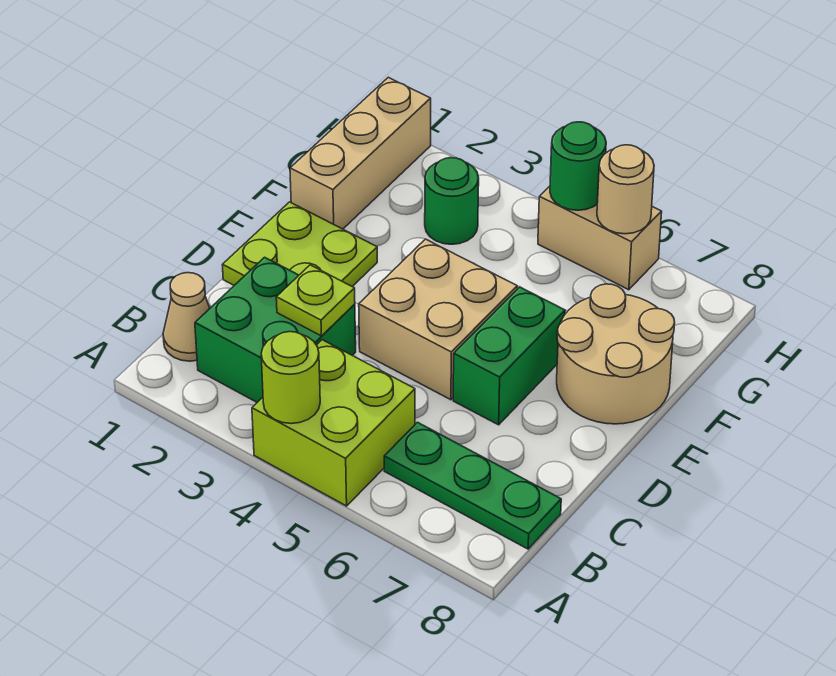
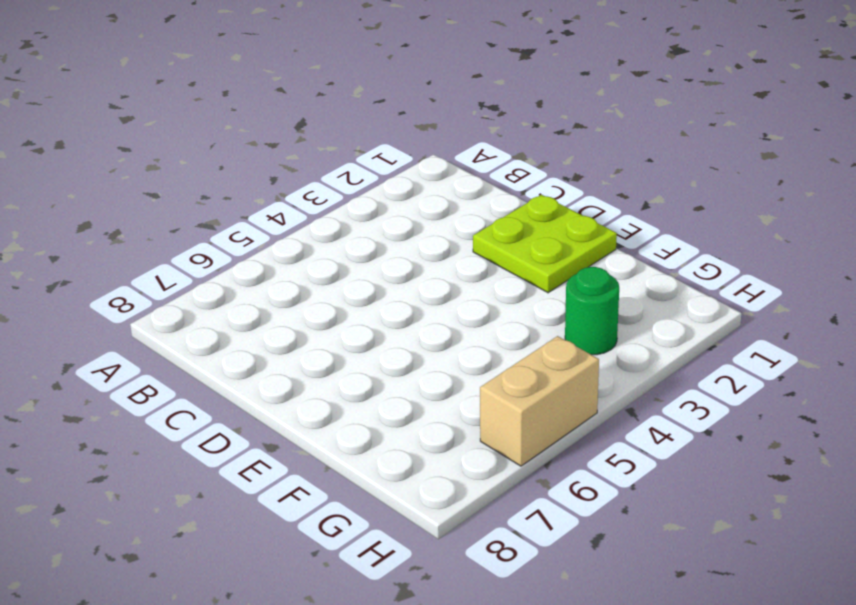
none -> lime brick A4:B5 level 1
none -> tan cone B1 level 1
none -> green brick B2:C3 level 1

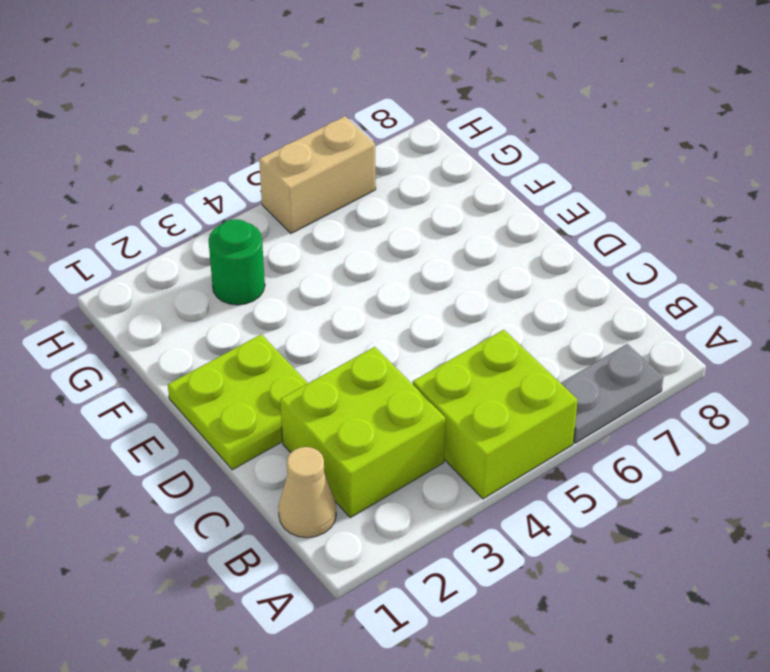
grey plate A6:A7 level 1 -> none
lime brick B2:C3 level 1 -> green brick B2:C3 level 1
none -> green plate B6:B8 level 1
none -> tan brick D4:E5 level 1
none -> green brick D6:E6 level 1

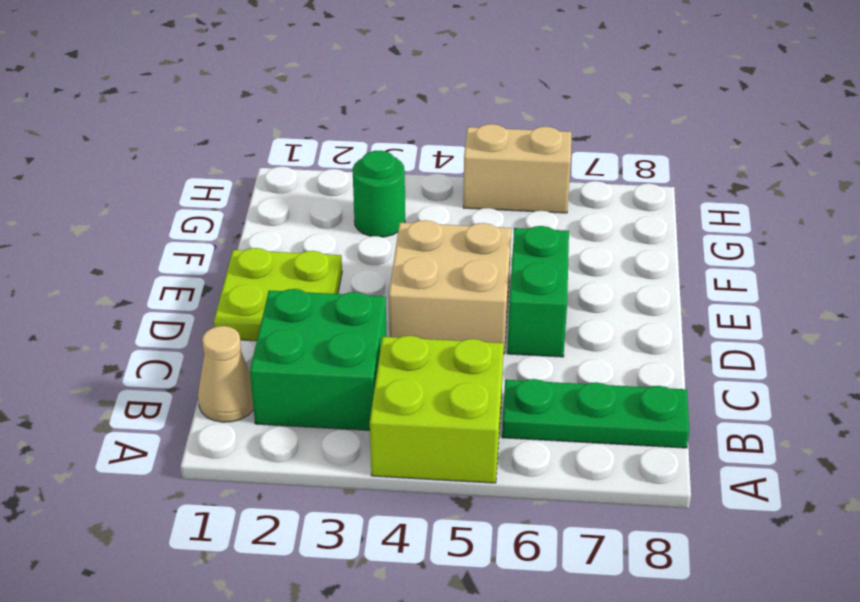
none -> tan round brick E7:F8 level 1
none -> tan brick F1:H1 level 1
none -> lime round brick A4 level 2

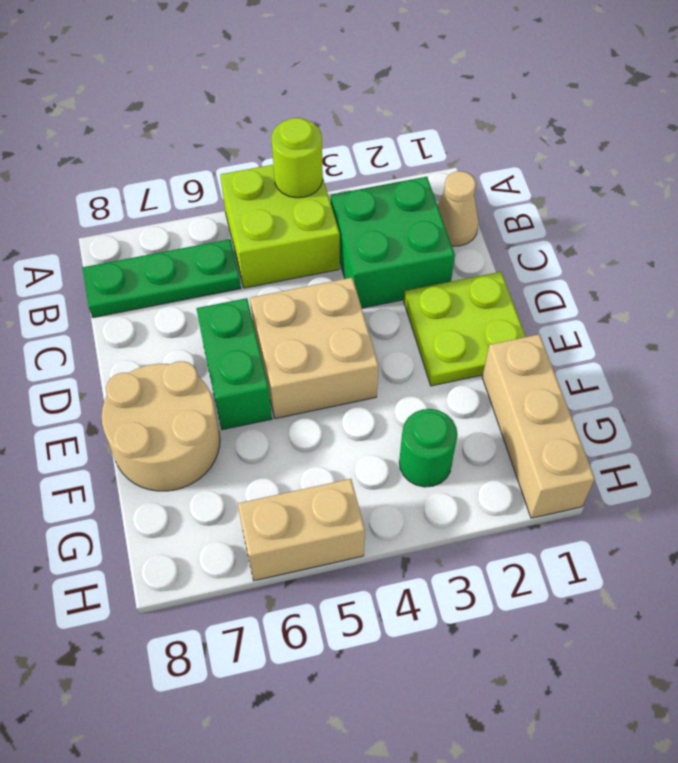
none -> lime plate C3 level 2
none -> green round brick H5 level 2
none -> tan round brick H6 level 2

